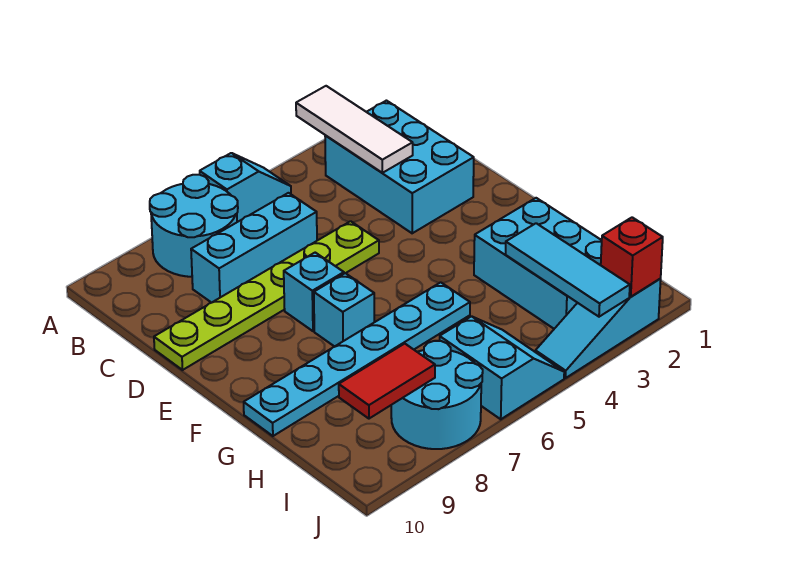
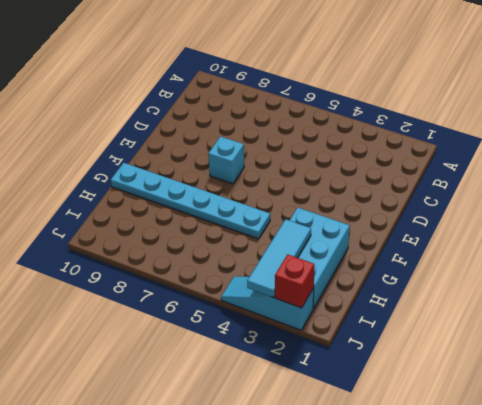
none -> cyan slope A5:A6 level 1 top 6
none -> cyan round brick A7:B8 level 1
none -> cyan brick B2:D3 level 1

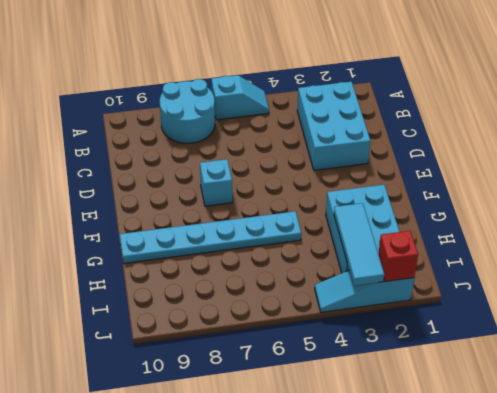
none -> cyan brick C6:C8 level 1
none -> lime plate D5:D10 level 1
none -> cyan brick F7 level 1

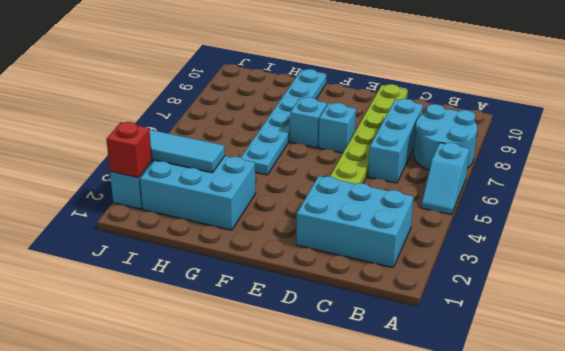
none -> cyan slope I5:J6 level 1 top 6
none -> cyan round brick I7:J8 level 1
none -> white tile A3:C3 level 2

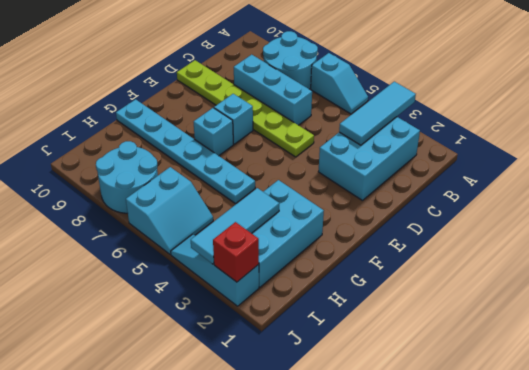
cyan tile A3:C3 level 2 -> white tile A3:C3 level 2
none -> red tile I8:I9 level 2

